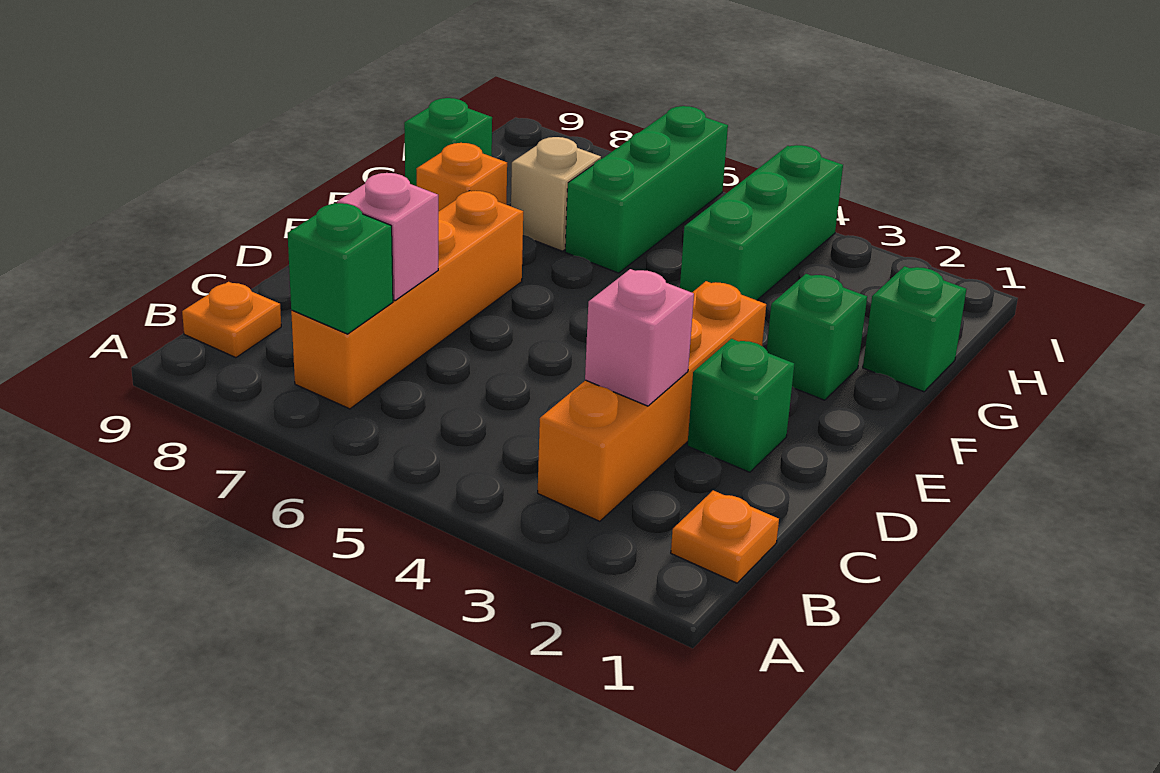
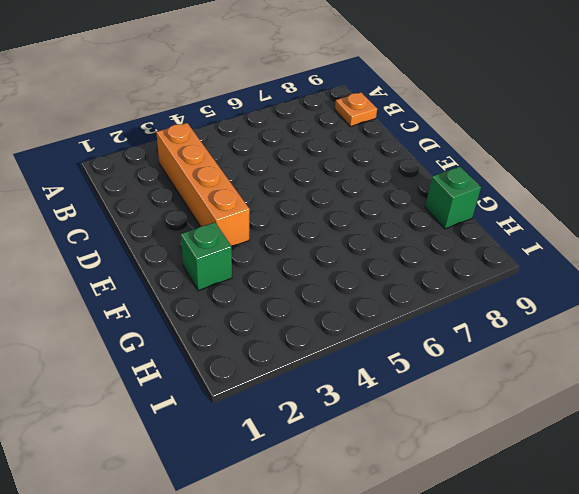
none -> orange plate B1 level 1
none -> orange brick B7:E7 level 1
none -> green brick D2 level 1

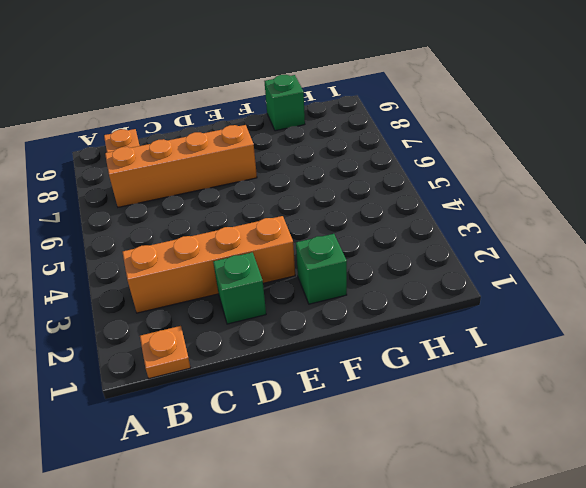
none -> orange brick F8 level 1
none -> green brick G1 level 1
none -> green brick G4:I4 level 1

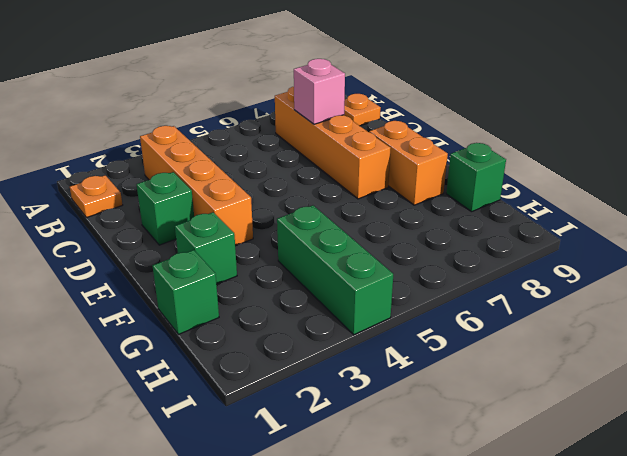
orange brick E8:F8 level 1 -> orange brick F8 level 1
none -> green brick G6:I6 level 1
none -> tan brick G7 level 1
none -> green brick B7 level 2

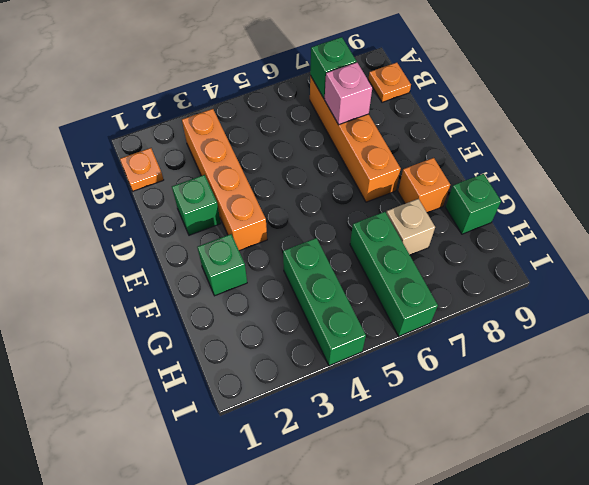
none -> green brick G1 level 1
none -> pink brick C3 level 2

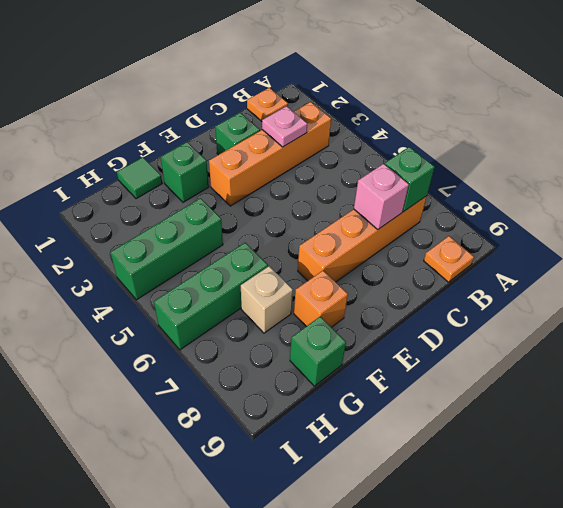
pink plate C3 level 2 -> pink brick C3 level 2
green tile G1 level 1 -> green brick G1 level 1

